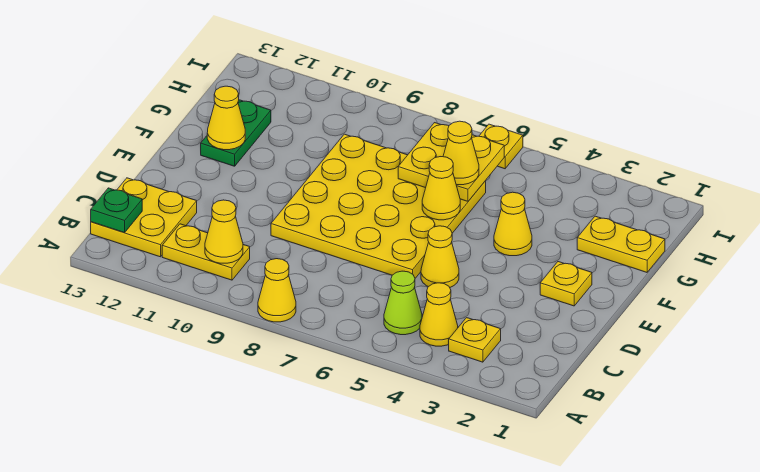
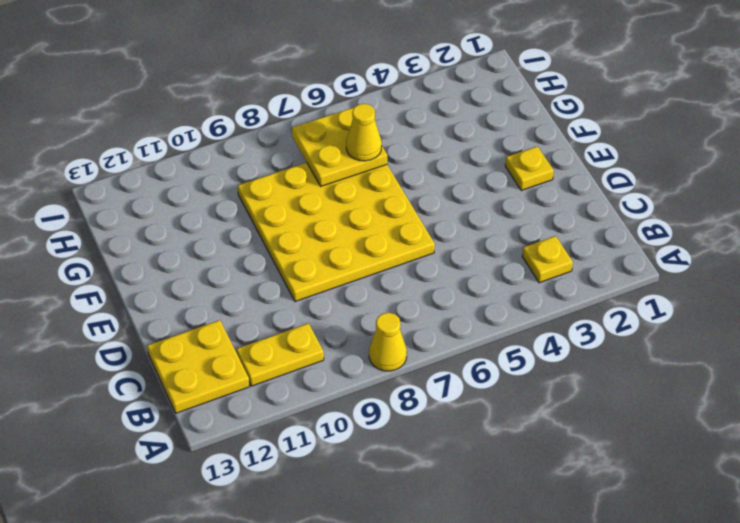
none -> yellow cone B4 level 1
none -> lime cone B5 level 1
none -> yellow cone D5 level 1

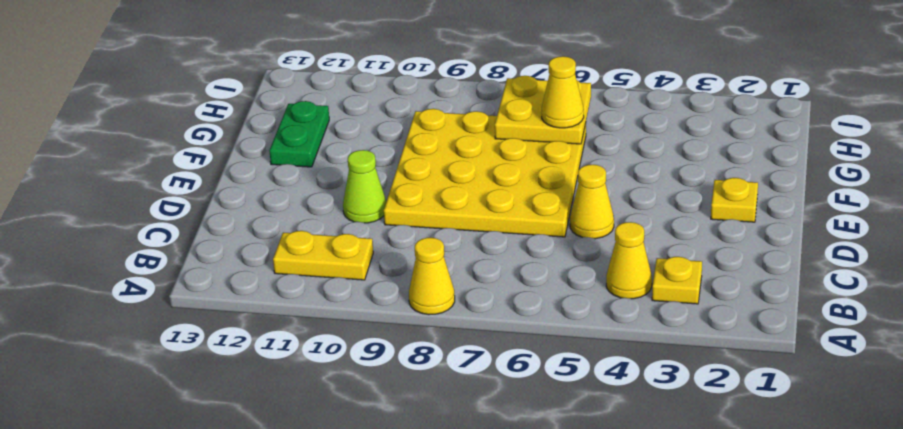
lime cone D10 level 1 -> lime cone B5 level 1
none -> yellow plate B12:C13 level 1
none -> yellow cone F4 level 1
none -> yellow plate G1:G2 level 1

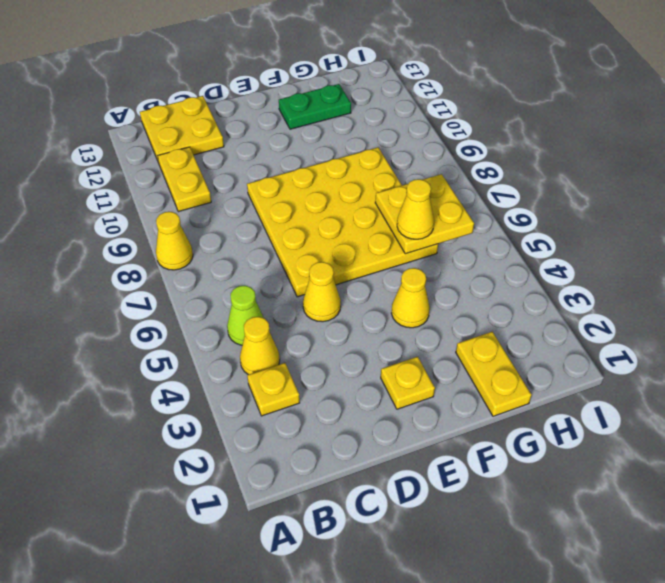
none -> yellow plate I6 level 1
none -> yellow cone B10 level 2
none -> green plate B13 level 2

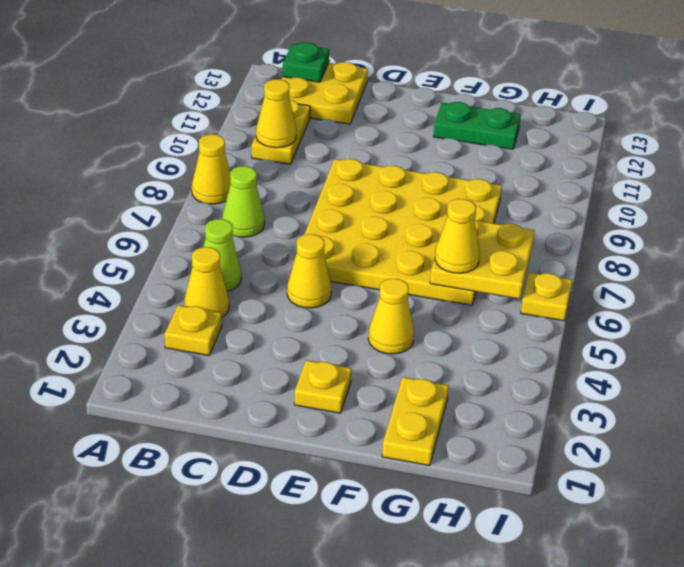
lime cone B7 level 1 -> none
none -> yellow cone F6 level 2
none -> yellow cone F12 level 2

